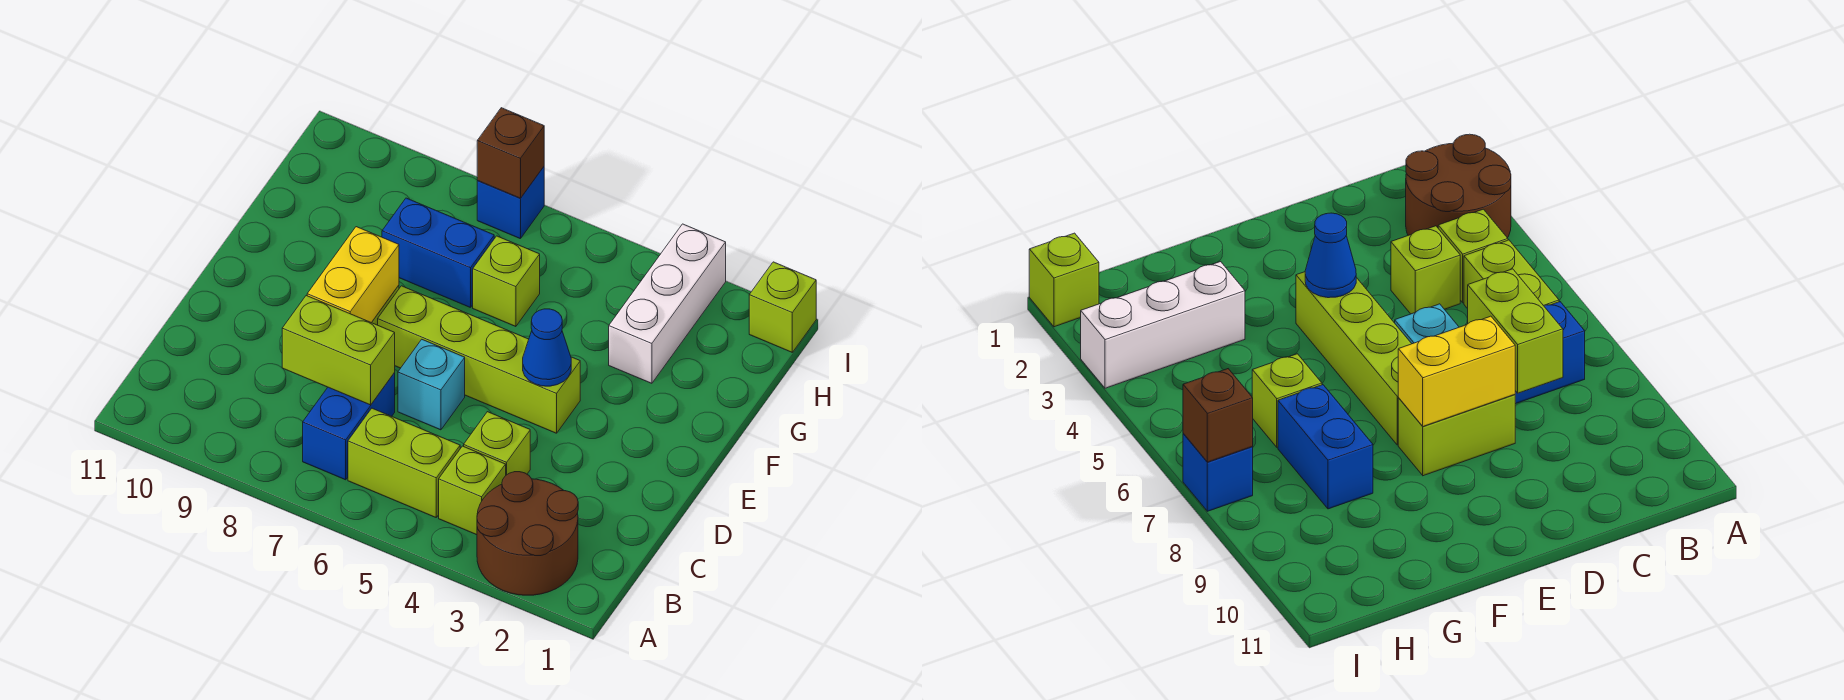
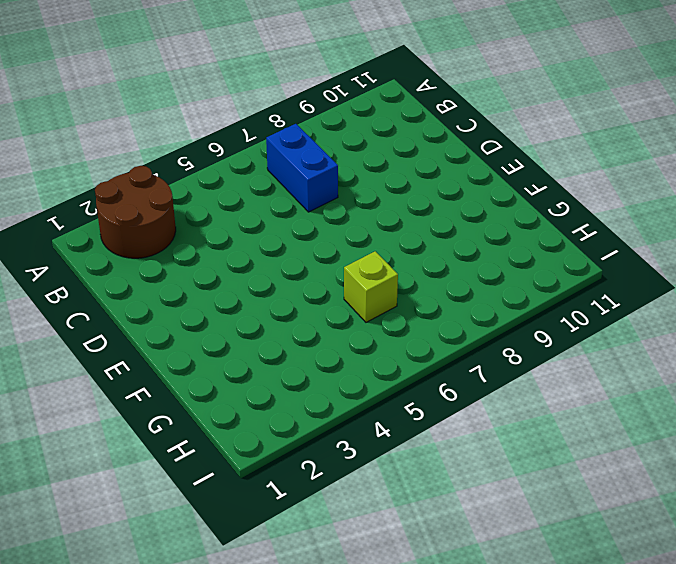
none -> lime brick B4 level 1
none -> lime brick B5:B6 level 1
none -> lime brick C4 level 1

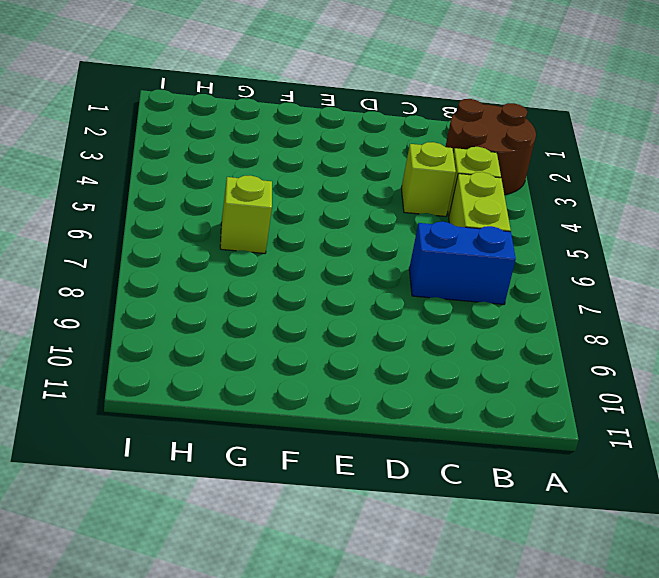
none -> cyan brick D6 level 1
none -> lime brick D8:E8 level 1
none -> lime brick E4:E7 level 1

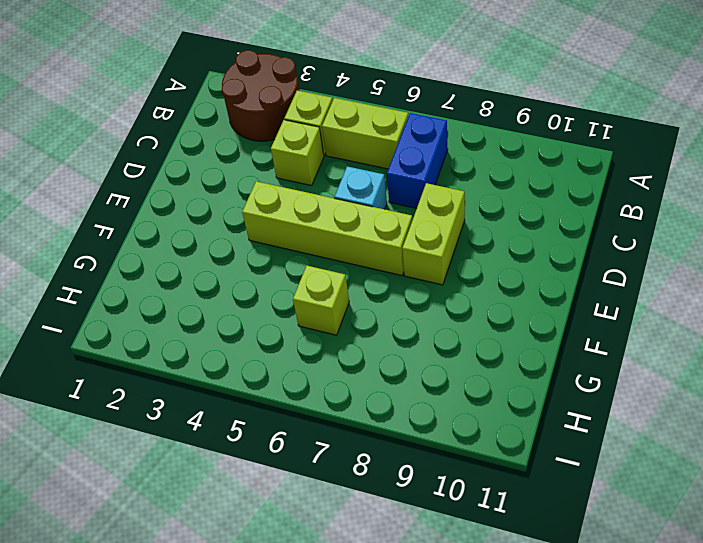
none -> white brick G3:I3 level 1
none -> blue brick G7:G8 level 1
none -> lime brick I1 level 1

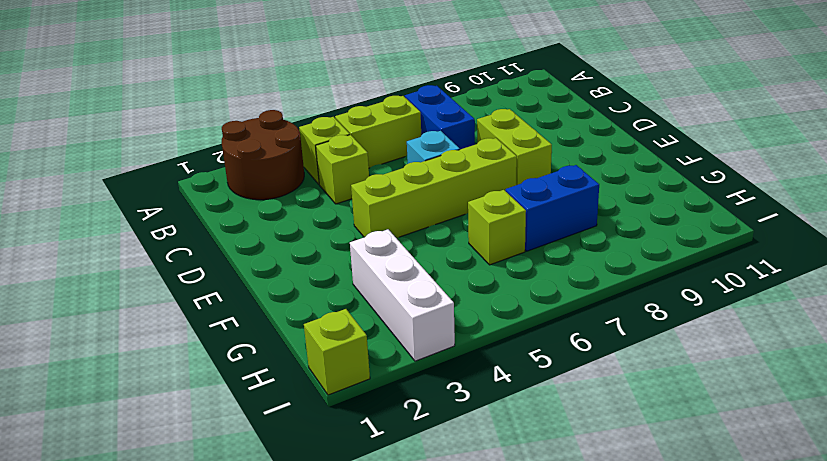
none -> blue brick I7 level 1
none -> lime brick C7:C8 level 2
none -> yellow brick D8:E8 level 2

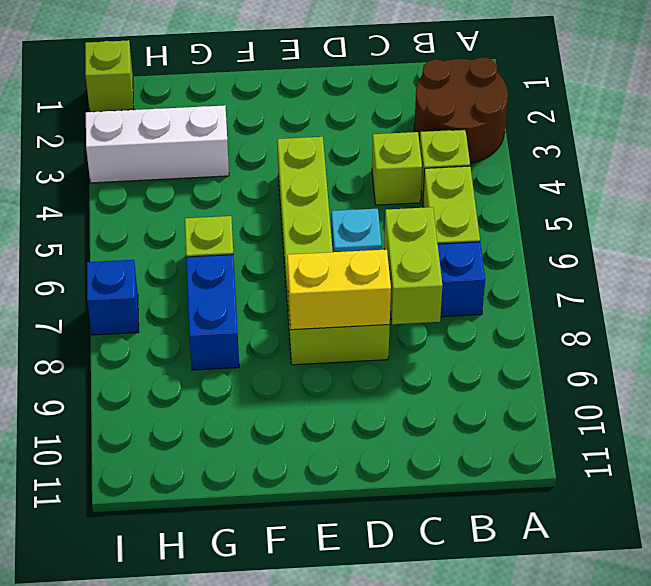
none -> blue cone E4 level 2
none -> brown brick I7 level 2

